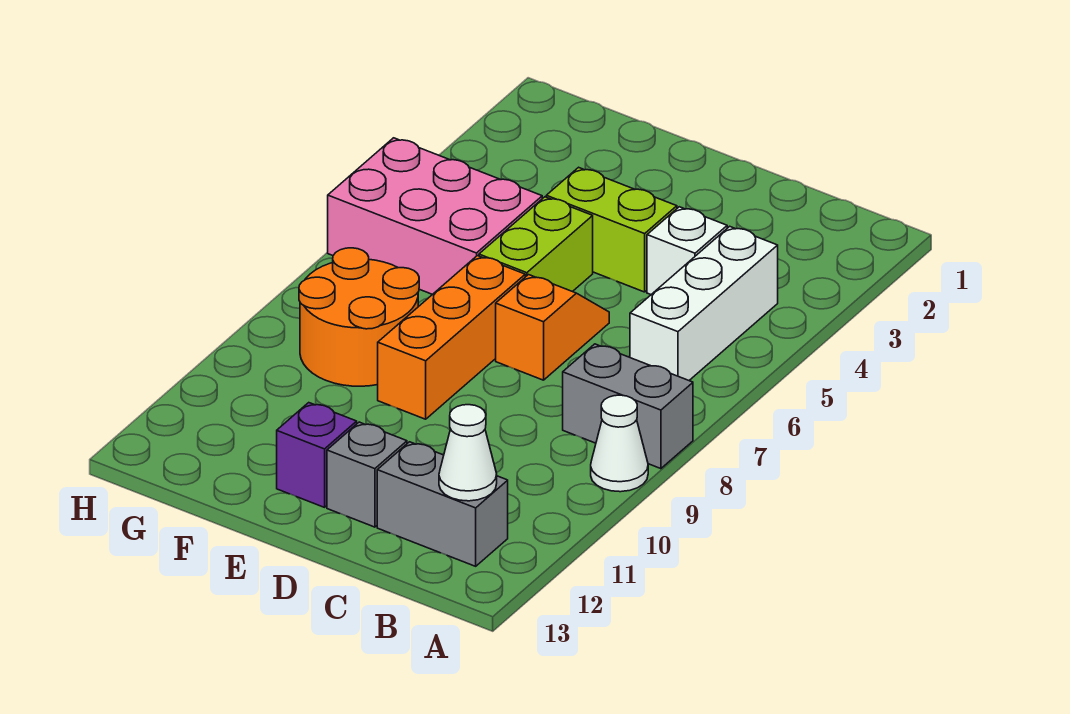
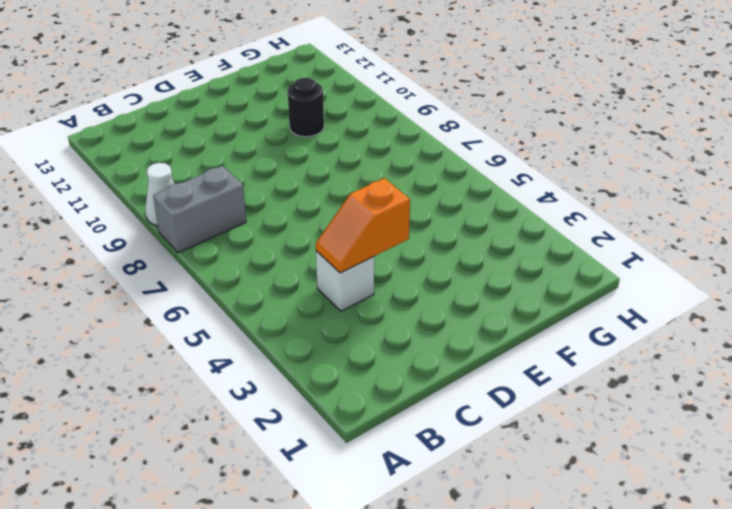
orange slope C4:D4 level 2 top D -> orange slope D6:D7 level 1 top 7
black round brick F10 level 1 -> none
none -> white brick B4:B6 level 1
none -> grey brick B12:C12 level 1
none -> lime brick D4:E4 level 1

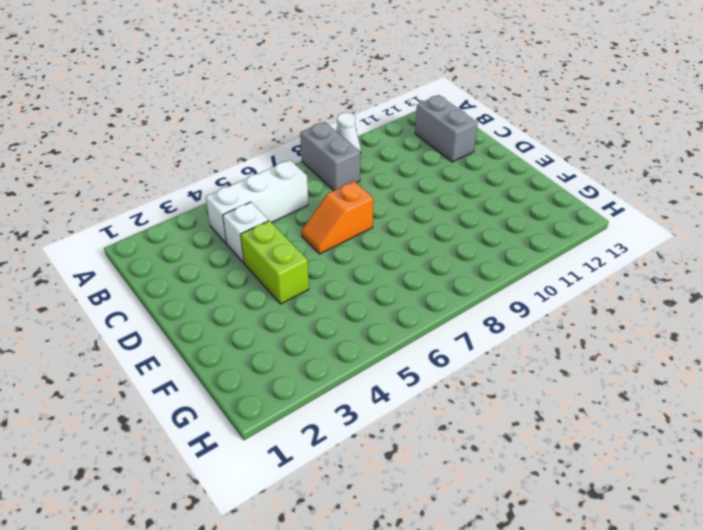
none -> grey brick D12 level 1
none -> lime brick E5:E6 level 1
none -> orange brick E7:E9 level 1

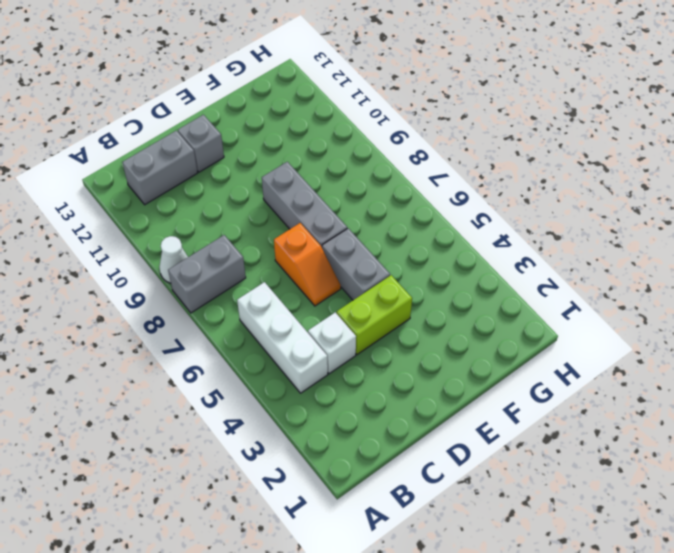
grey brick E5:E6 level 1 -> lime brick E5:E6 level 1
grey brick E7:E9 level 1 -> orange brick E7:E9 level 1
none -> purple brick E12 level 1
none -> pink brick F5:H6 level 1
none -> orange round brick F8:G9 level 1

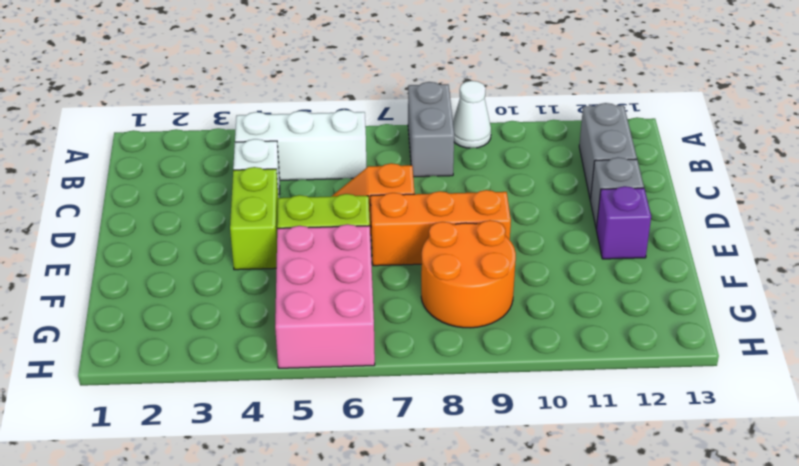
none -> white cone B12 level 2

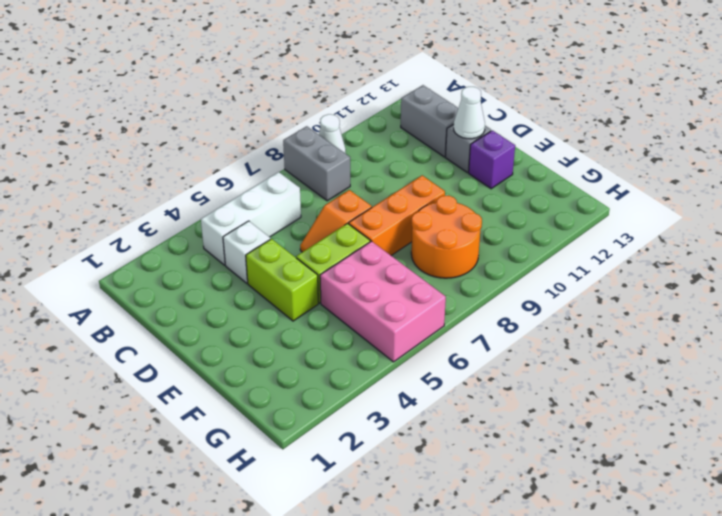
white cone D12 level 2 -> white cone B12 level 2

